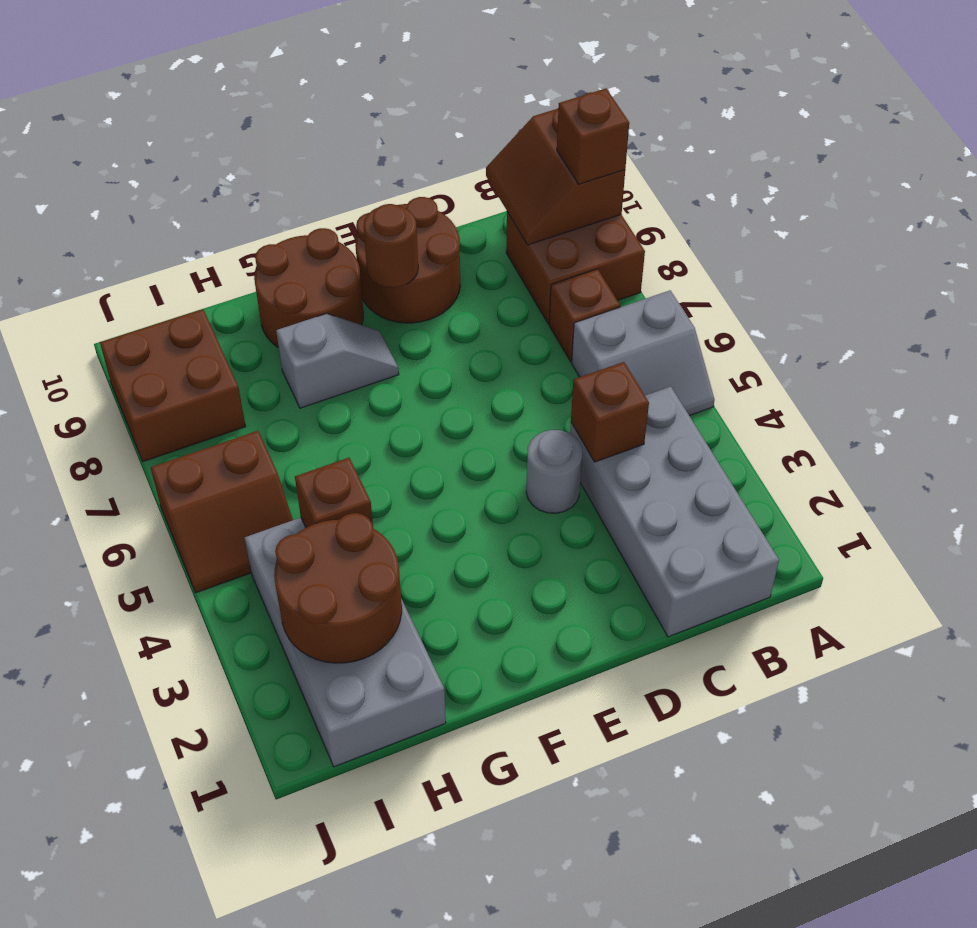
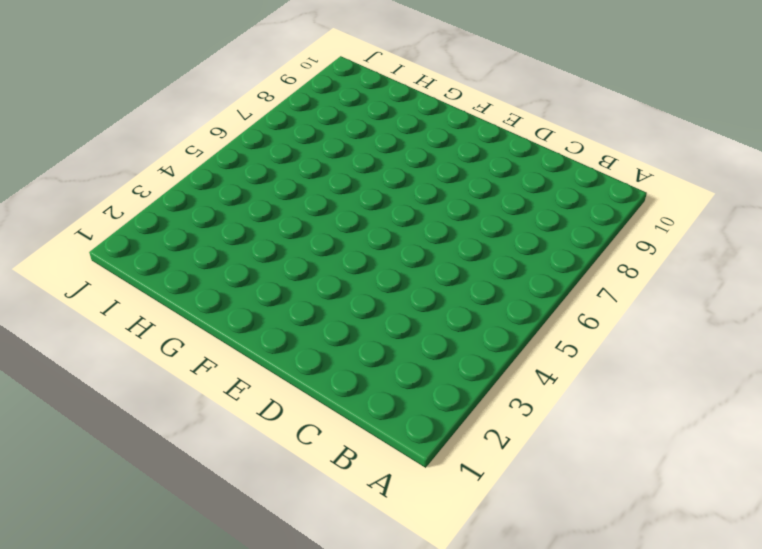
none -> grey slope A5:B6 level 1 top 6
none -> brown brick A8:B9 level 1
none -> grey brick B1:C4 level 1

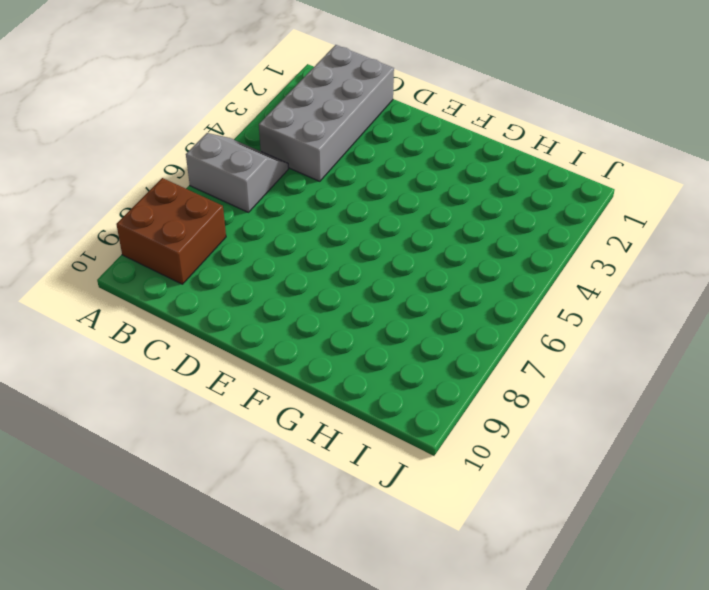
none -> brown brick B7 level 1
none -> grey round brick D4 level 1
none -> brown round brick D9:E10 level 1

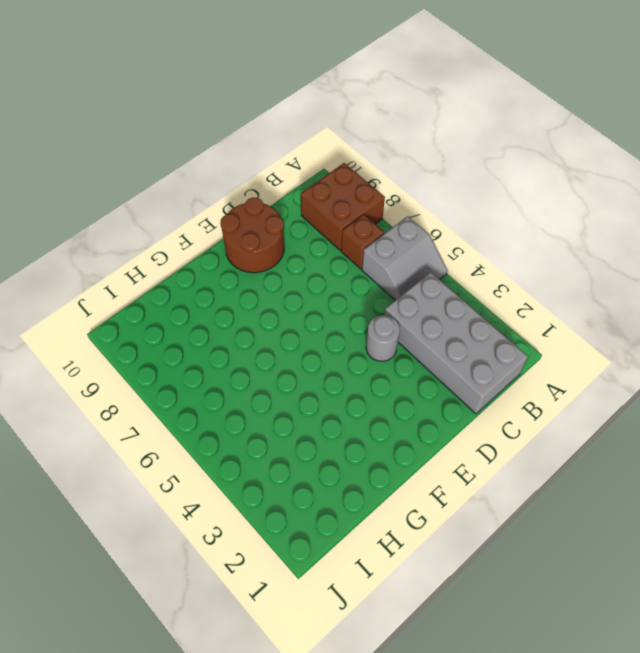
none -> grey slope F8:G8 level 1 top G
none -> brown round brick F9:G10 level 1
none -> grey brick H1:I4 level 1

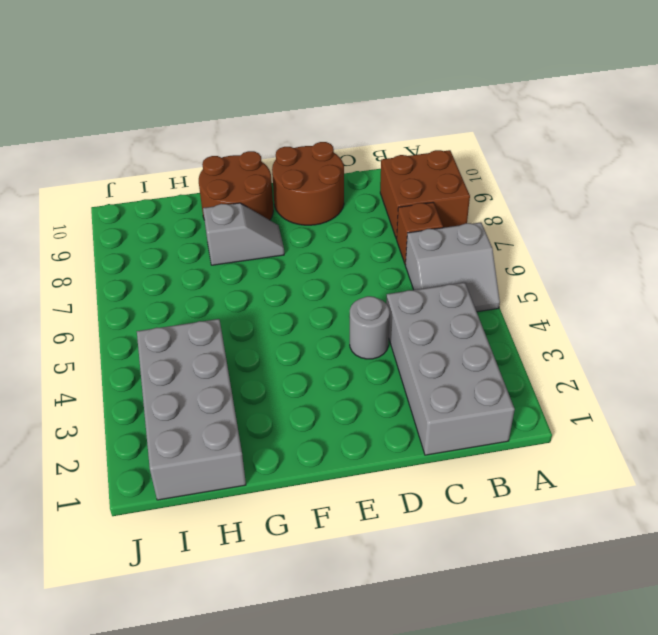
none -> brown slope I5:J6 level 1 top 6
none -> brown brick I8:J9 level 1
none -> brown slope A9:B10 level 2 top A

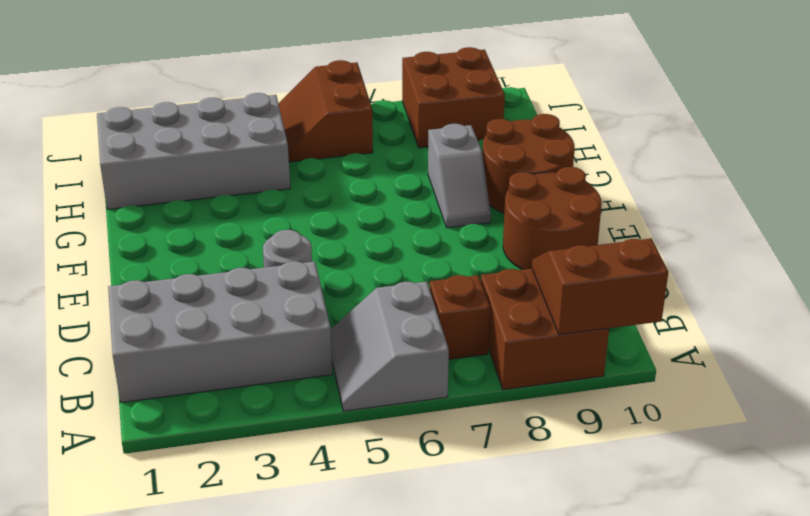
none -> brown brick C4 level 2
none -> brown round brick E9 level 2
none -> brown round brick H2:I3 level 2

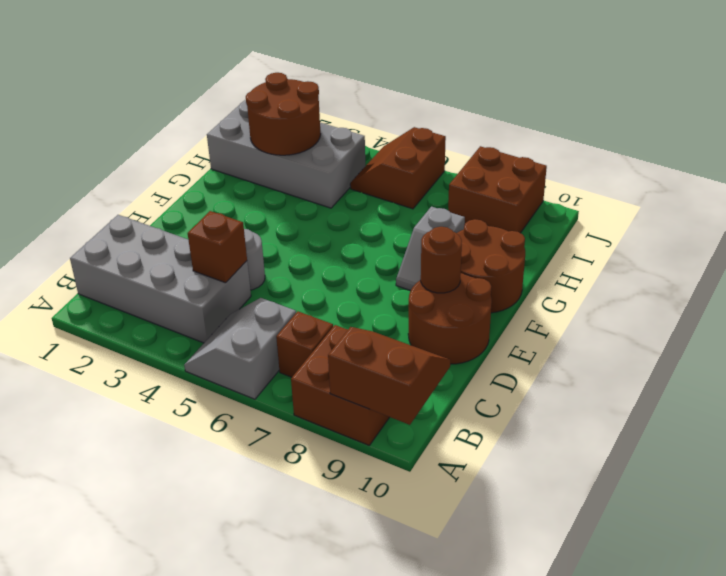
none -> brown brick H4 level 2
none -> brown brick A9 level 3

